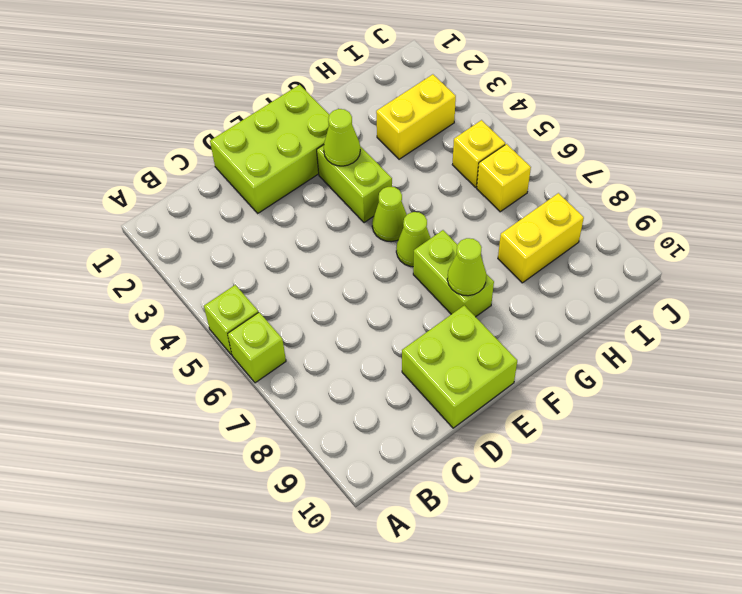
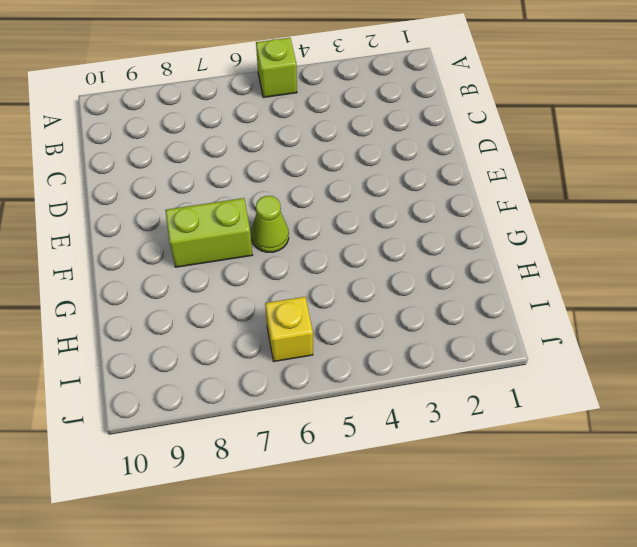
none -> lime brick A6 level 1
none -> lime brick D1:F2 level 1
none -> lime brick D9:E10 level 1

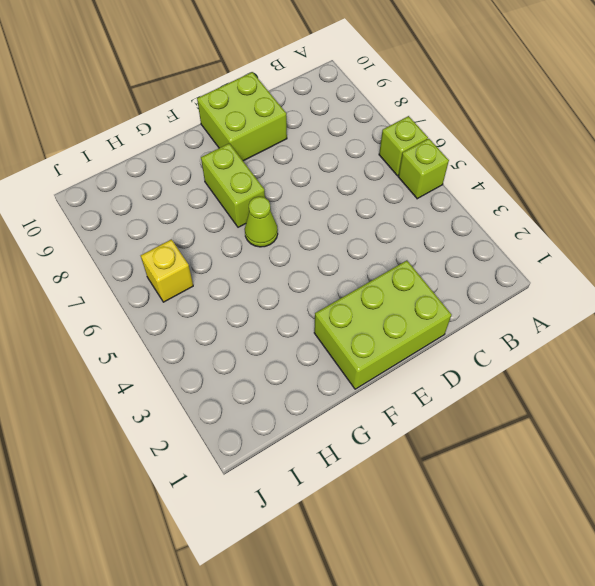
none -> lime brick F3:F4 level 1
none -> lime cone F5 level 1
none -> yellow brick H3:I3 level 1

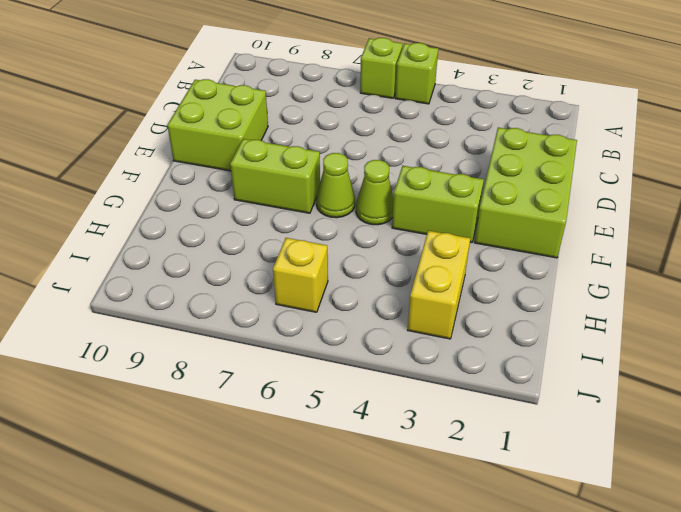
none -> yellow brick H8:I8 level 1
none -> yellow brick I5 level 1
none -> lime cone F3 level 2

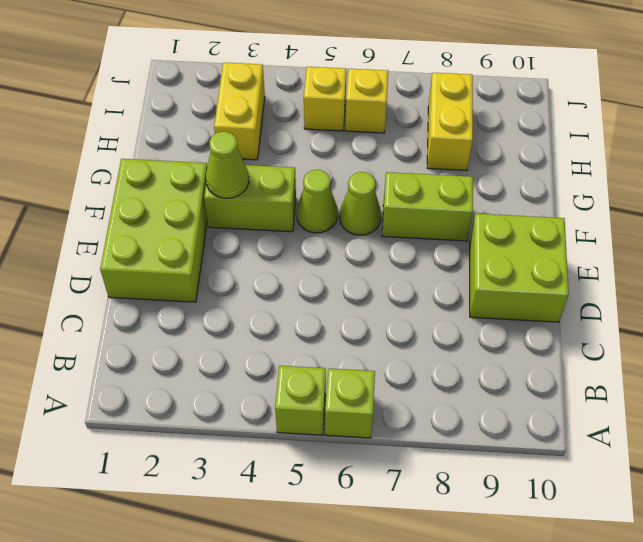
none -> lime cone F8 level 2

